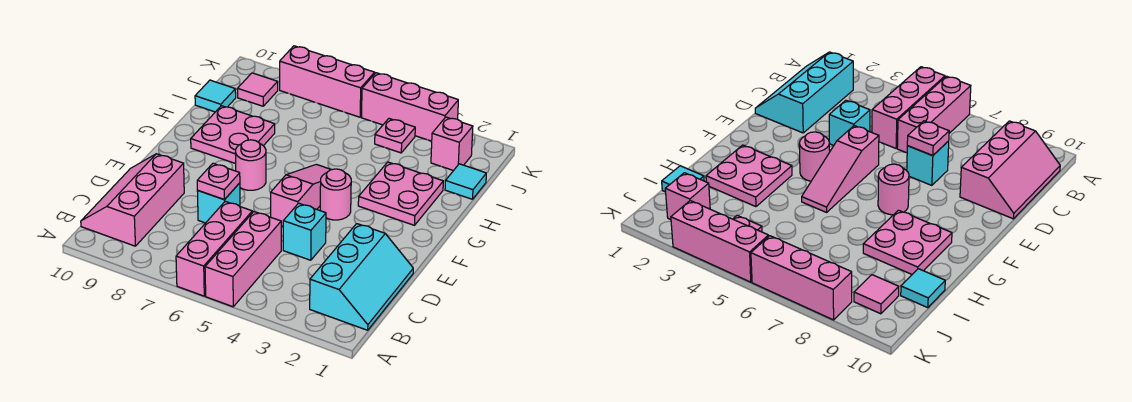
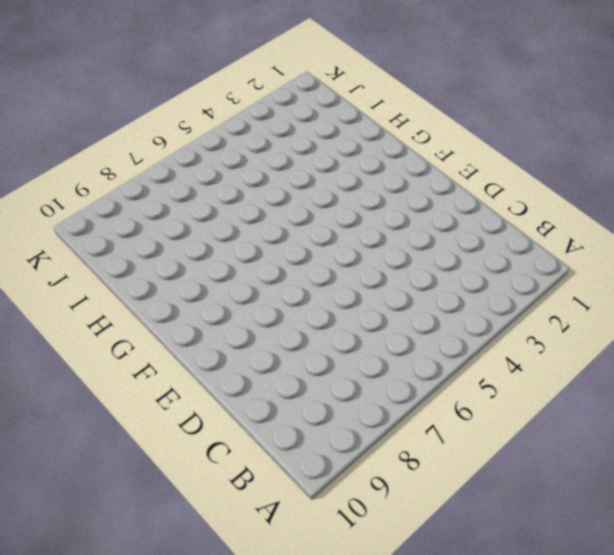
none -> pink brick A5:C5 level 1
none -> pink brick A6:C6 level 1
none -> cyan slope B1:D2 level 1 top 2

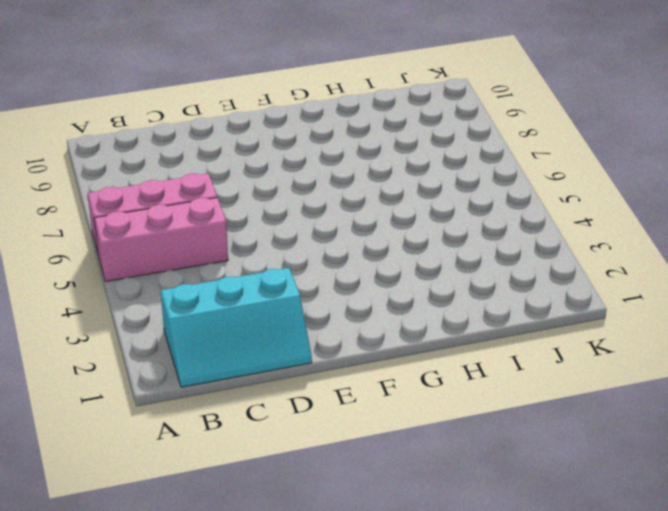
none -> pink slope B9:D10 level 1 top 9
none -> cyan brick D4 level 1
none -> cyan brick D7 level 1

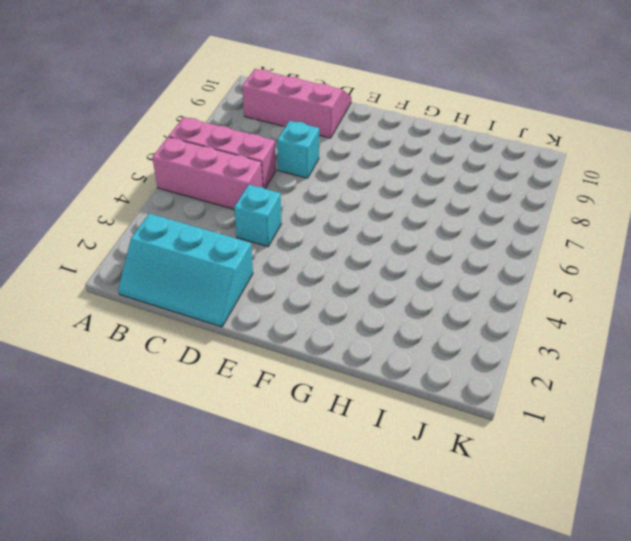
none -> pink slope E5:G5 level 1 top E
none -> pink round brick F4 level 1
none -> pink round brick F7 level 1

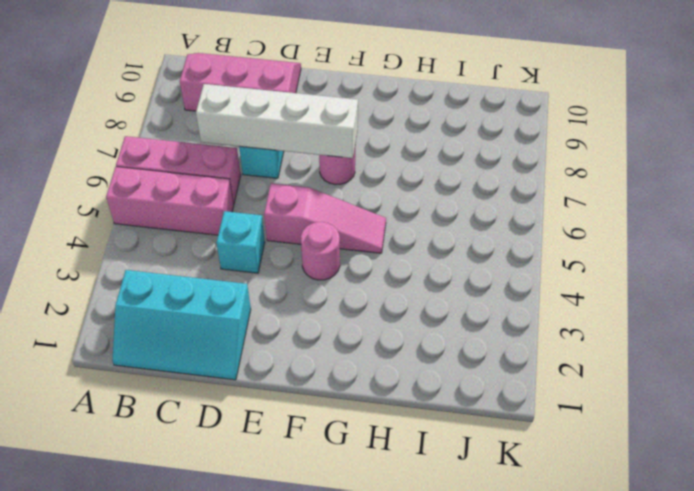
white brick C7:F7 level 2 -> pink plate D7 level 2
none -> pink plate G2:H3 level 1
none -> pink plate G8:H9 level 1
none -> cyan tile I1 level 1

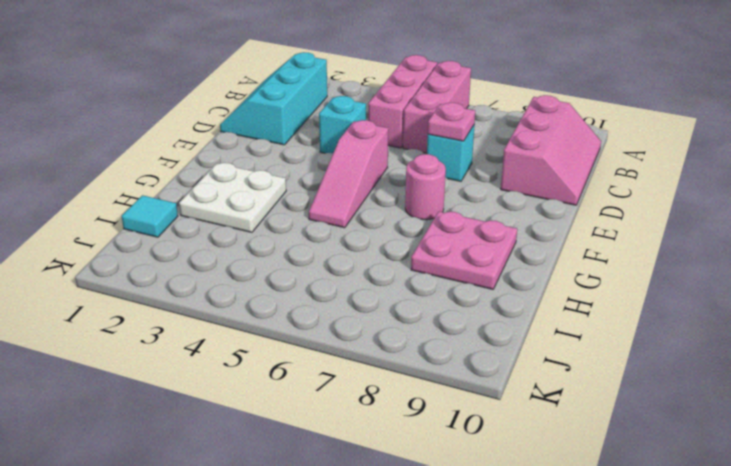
white plate G2:H3 level 1 -> pink plate G2:H3 level 1
none -> pink round brick F4 level 1
none -> cyan tile I10 level 1
none -> pink brick J2 level 1

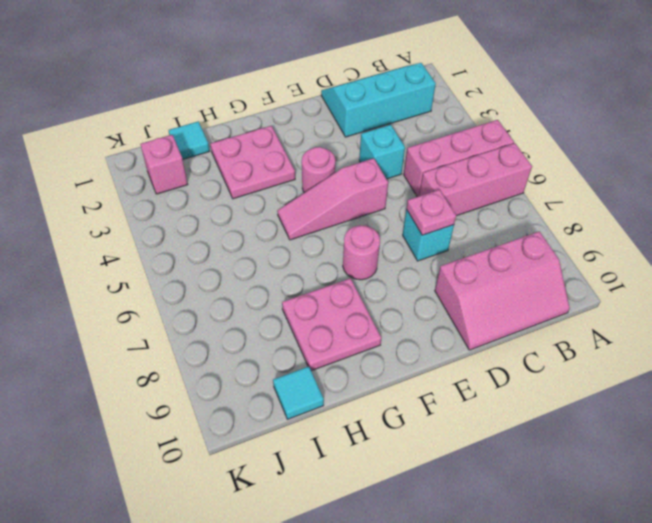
none -> pink plate J4 level 1
none -> pink tile J9 level 1
none -> pink brick K3:K5 level 1

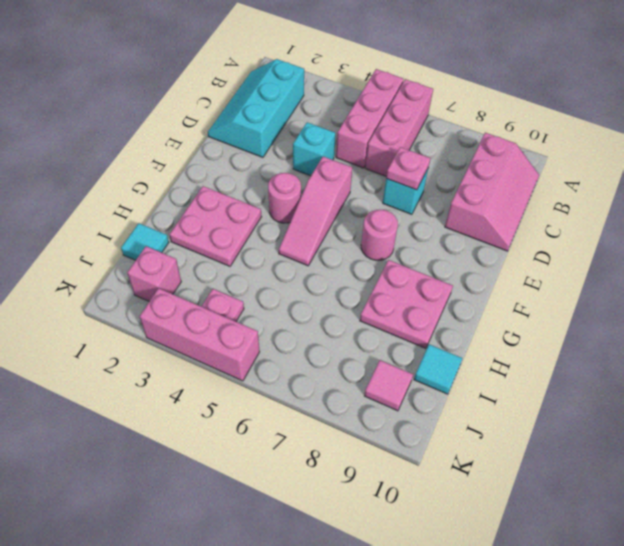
none -> pink brick K6:K8 level 1

